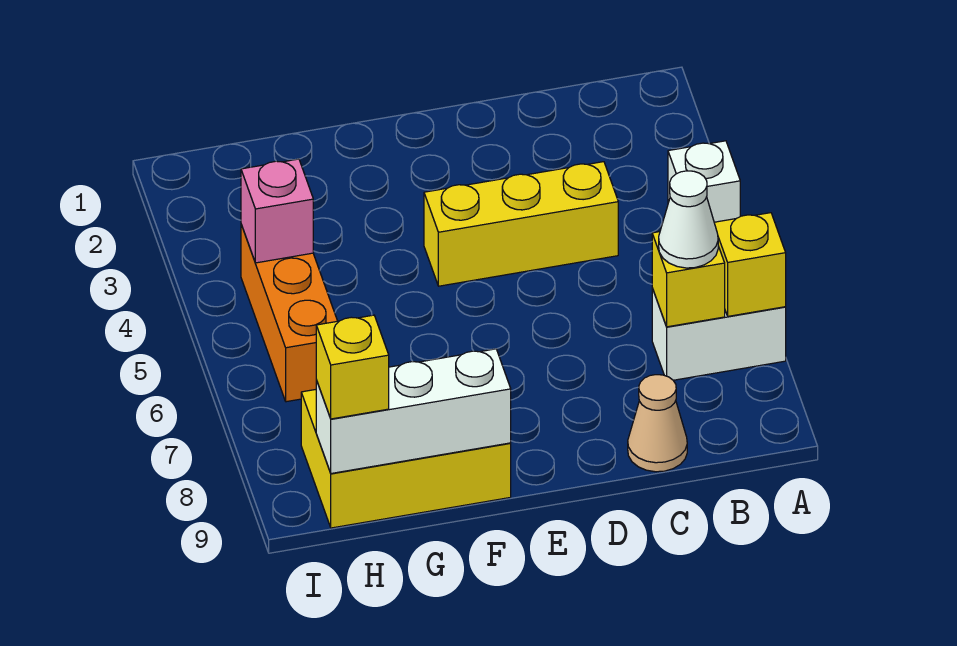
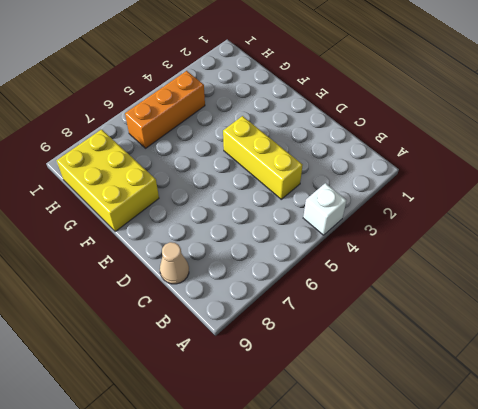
none -> white brick A7:B7 level 1
none -> yellow brick A7 level 2
none -> yellow brick B7 level 2

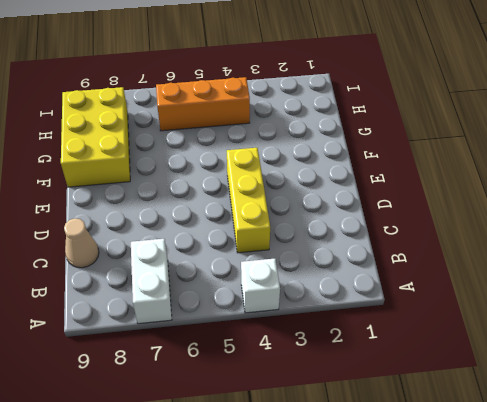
none -> yellow brick A7 level 2
none -> yellow brick B7 level 2
none -> white brick F9:H9 level 2

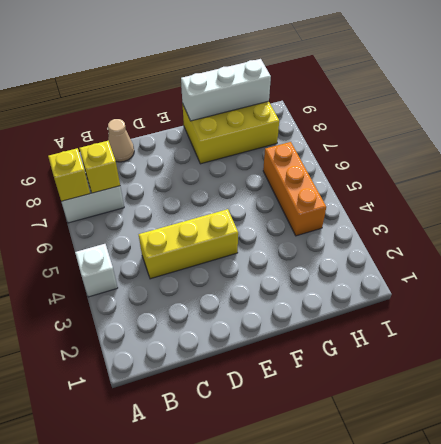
none -> pink brick H4 level 2
none -> white cone B7 level 3
none -> yellow brick H9 level 3

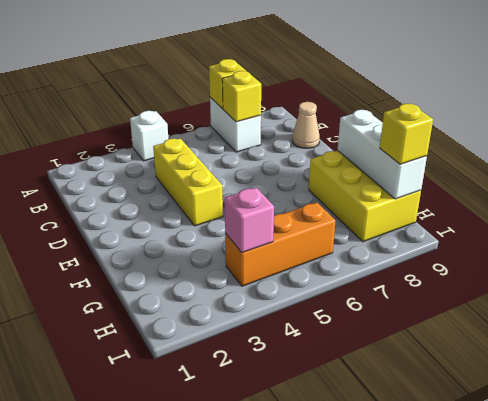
none -> white cone B7 level 3

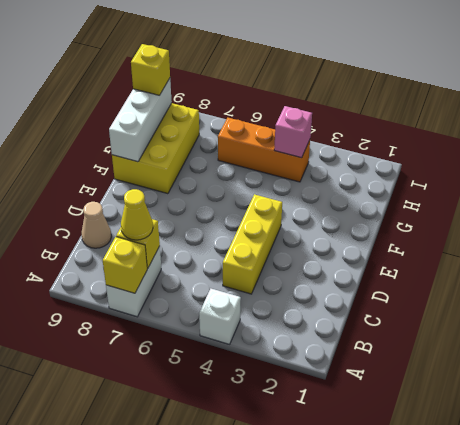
yellow cone B7 level 3 -> white cone B7 level 3

